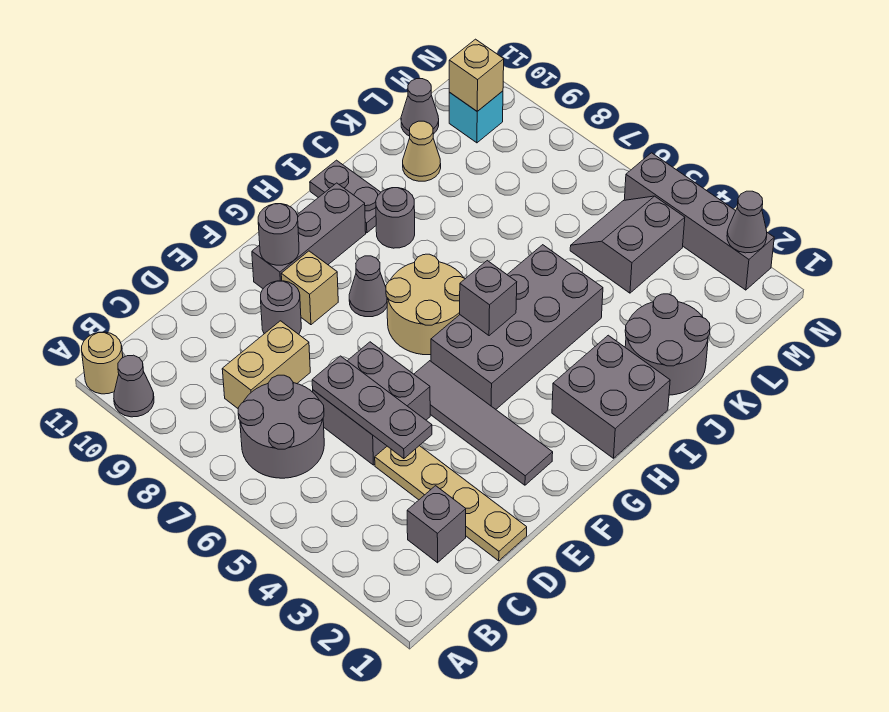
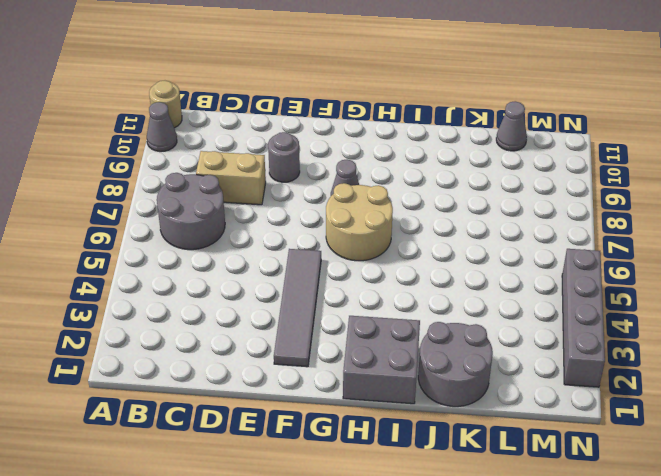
none -> grey brick C2 level 1
none -> tan plate D1:D4 level 1
none -> grey brick D5:E6 level 1

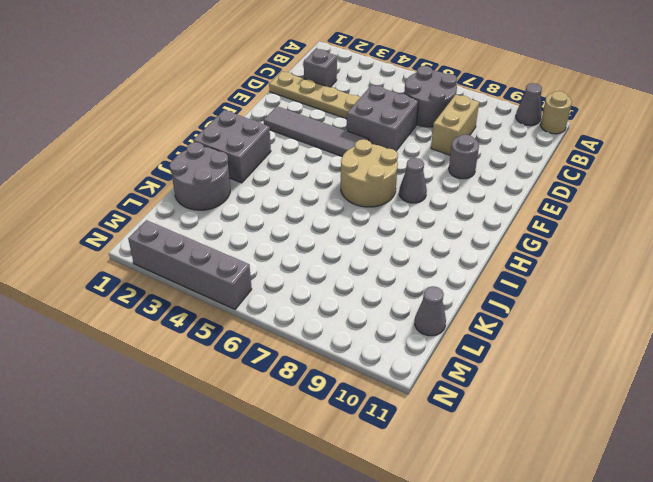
none -> tan brick F9 level 1
none -> grey brick F10:H10 level 1
none -> grey brick G4:J5 level 1

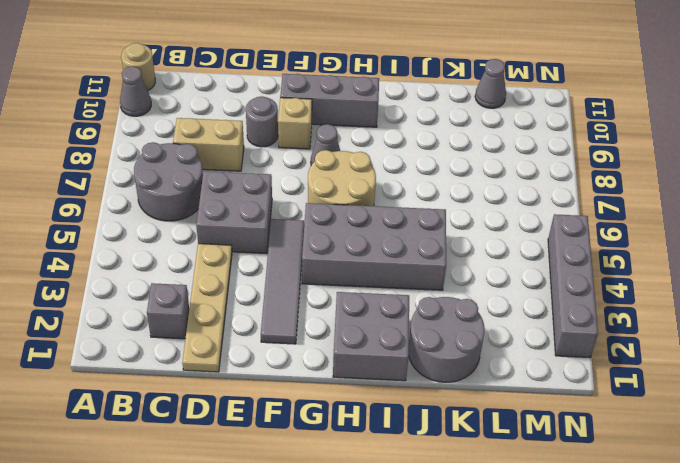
none -> grey round brick I9 level 1
none -> grey plate I10:I11 level 1
none -> tan cone K10 level 1

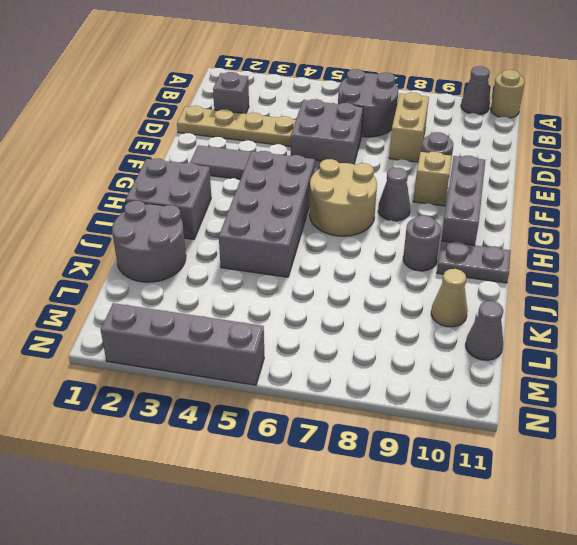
none -> grey slope L4:M5 level 1 top 4
none -> cyan brick M10 level 1
none -> grey plate D4:D6 level 2

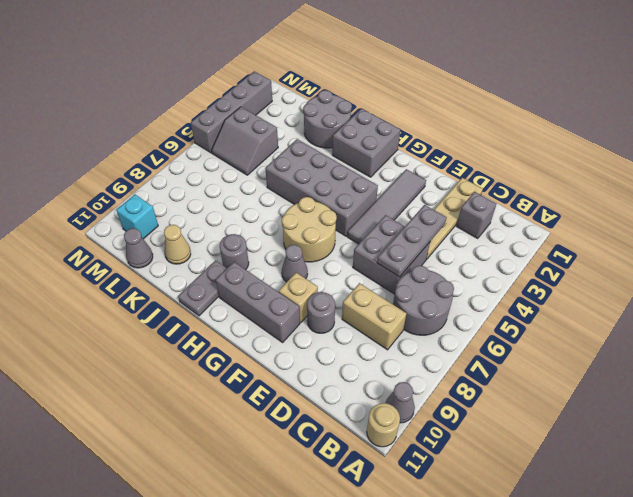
none -> grey round brick F10 level 2
none -> grey brick H5 level 2
none -> tan brick M10 level 2

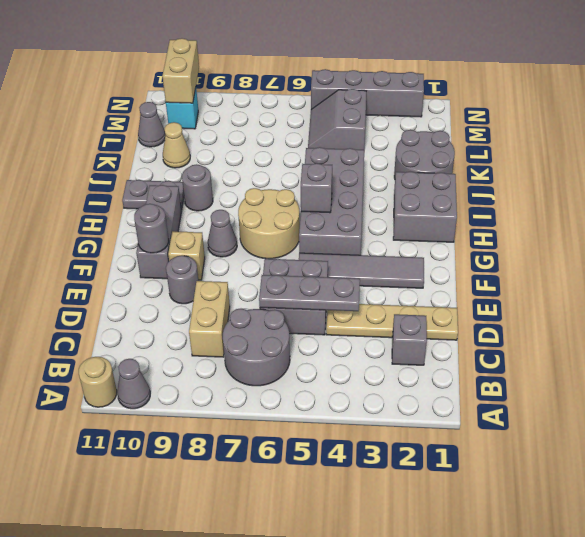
tan brick M10:N10 level 2 -> tan brick M10 level 2
none -> grey cone N2 level 2

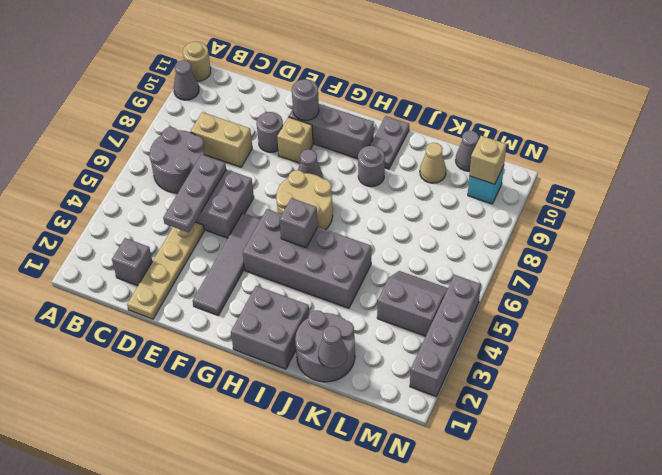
grey cone K1 level 2 -> grey cone N2 level 2

